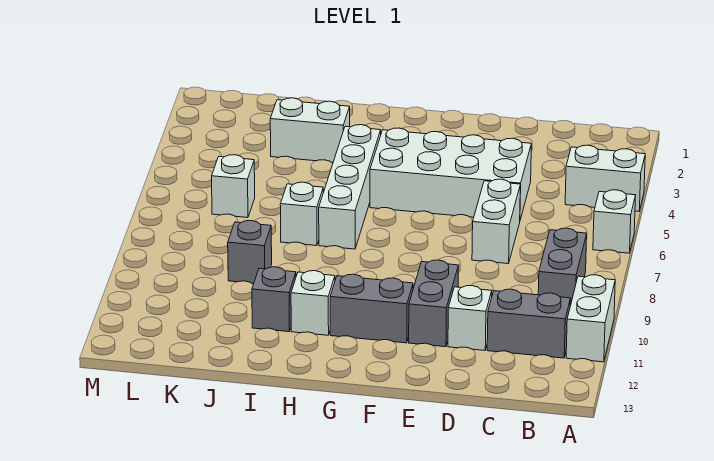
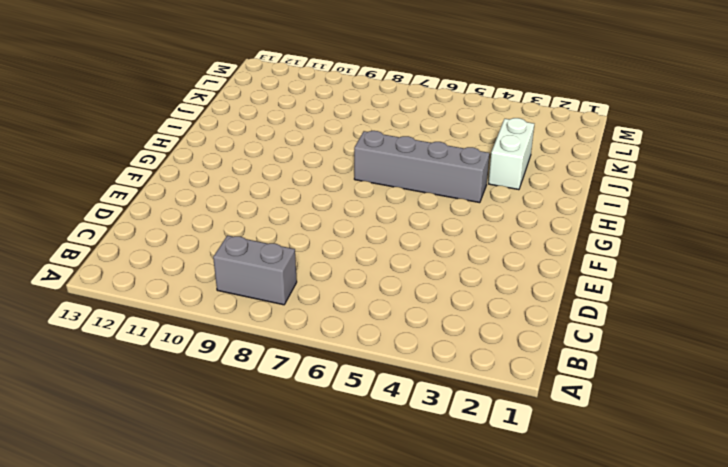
grey brick H4:H7 level 1 -> white brick H4:H7 level 1
none -> white brick A4:B4 level 1
none -> white brick A6 level 1
none -> white brick A10:A11 level 1

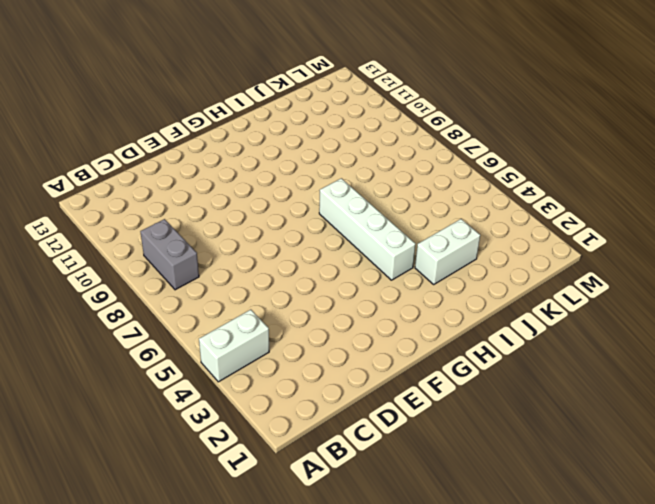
none -> white brick A6 level 1
none -> white brick A10:A11 level 1
none -> grey brick B11:C11 level 1

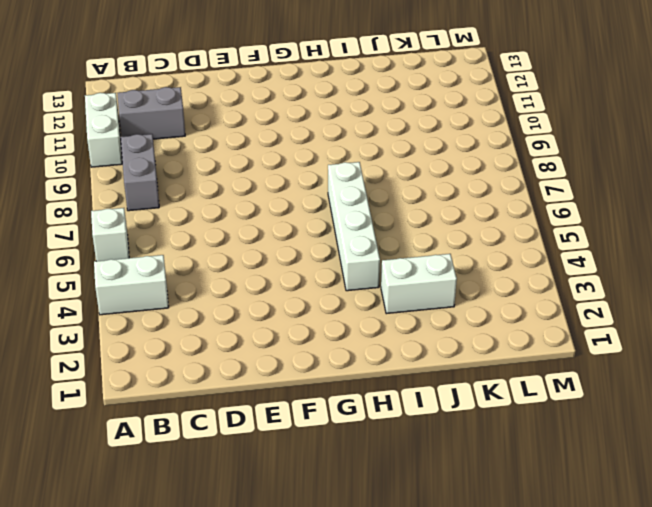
none -> white brick D4:G5 level 1
none -> white brick D6:D7 level 1
none -> white brick D11 level 1

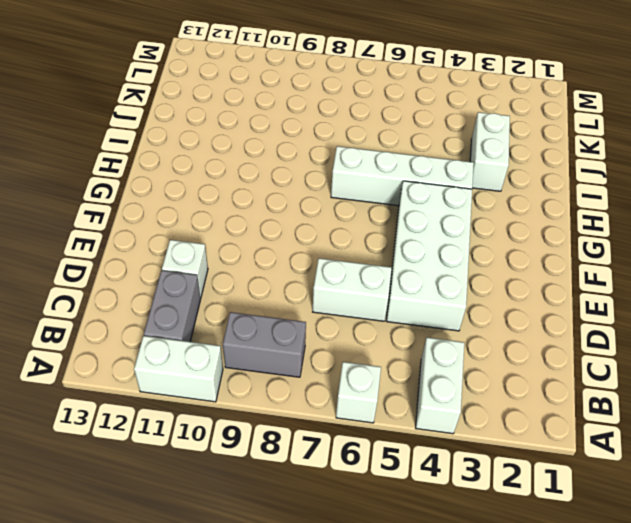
none -> grey brick E10:E11 level 1
none -> grey brick F11:G11 level 1
none -> white brick H11 level 1

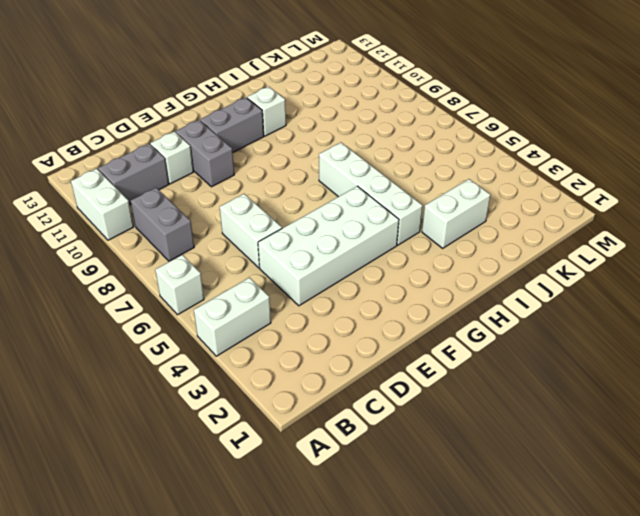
none -> white brick I7 level 1
none -> grey brick I11 level 1
none -> grey brick J9 level 1

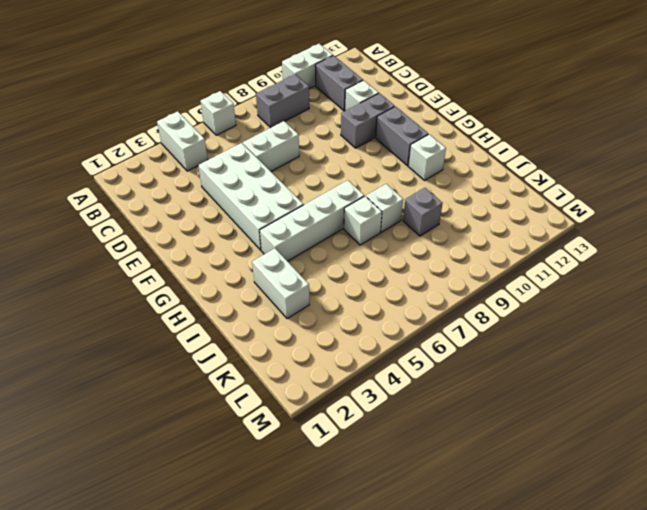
white brick I8 level 1 -> white brick K6 level 1
none -> grey brick I11 level 1

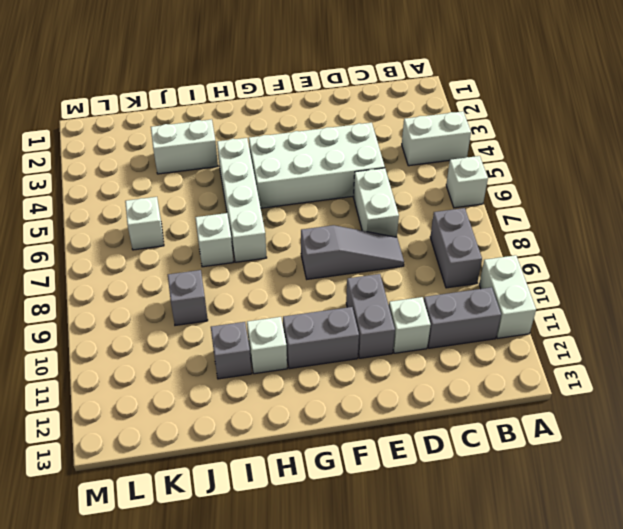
grey slope D8:F8 level 1 top F -> none

